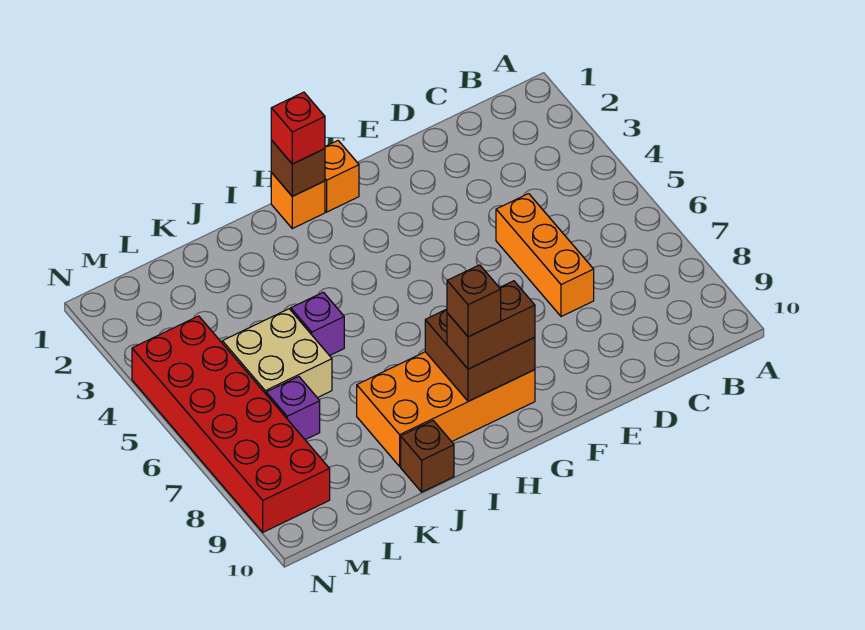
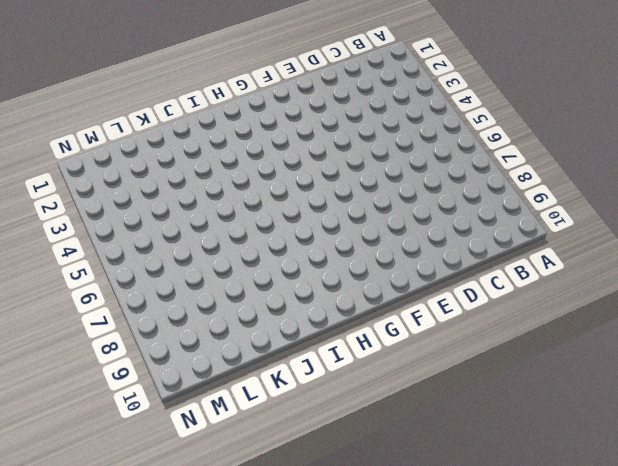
none -> orange brick D5:D7 level 1
none -> orange brick G1 level 1
none -> orange brick G8:J9 level 1

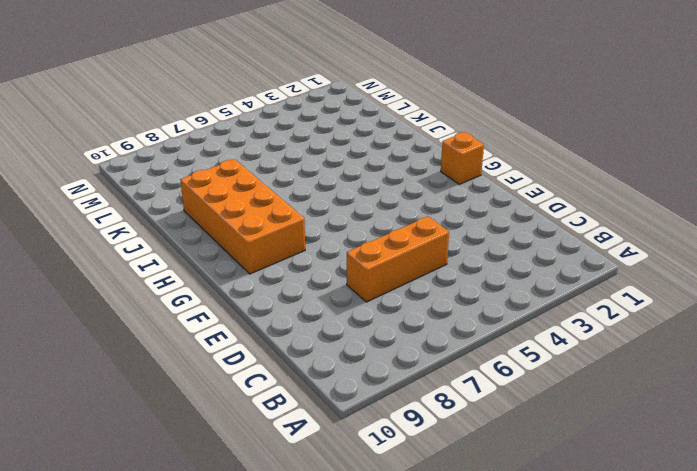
none -> orange brick H1 level 1
none -> purple brick J5 level 1
none -> brown brick J10 level 1

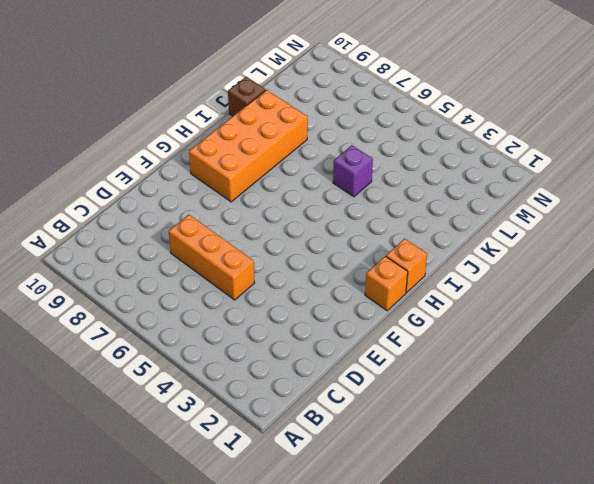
none -> tan brick K5:L6 level 1
none -> purple brick L7 level 1
none -> red brick M4:N9 level 1

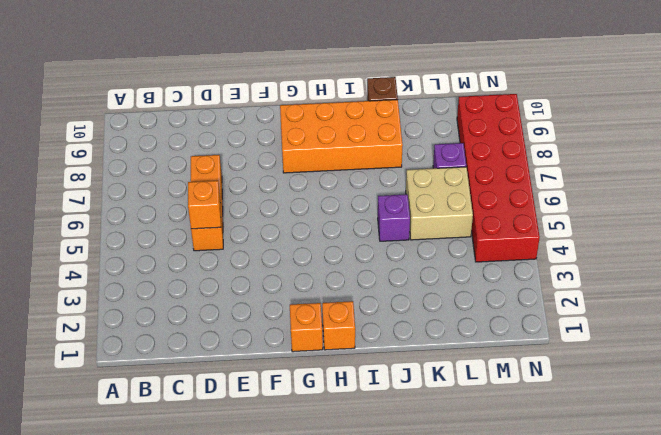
orange brick D5 level 2 -> none
none -> brown brick G8:H9 level 2
none -> brown brick H1 level 2
none -> brown brick G9:H9 level 3

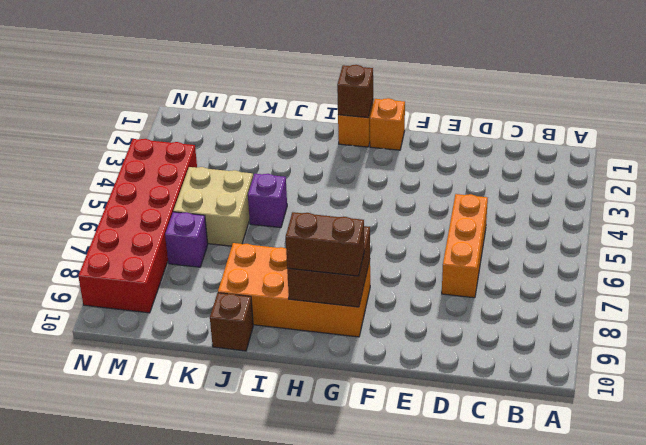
none -> red brick H1 level 3
none -> brown brick H9 level 4

